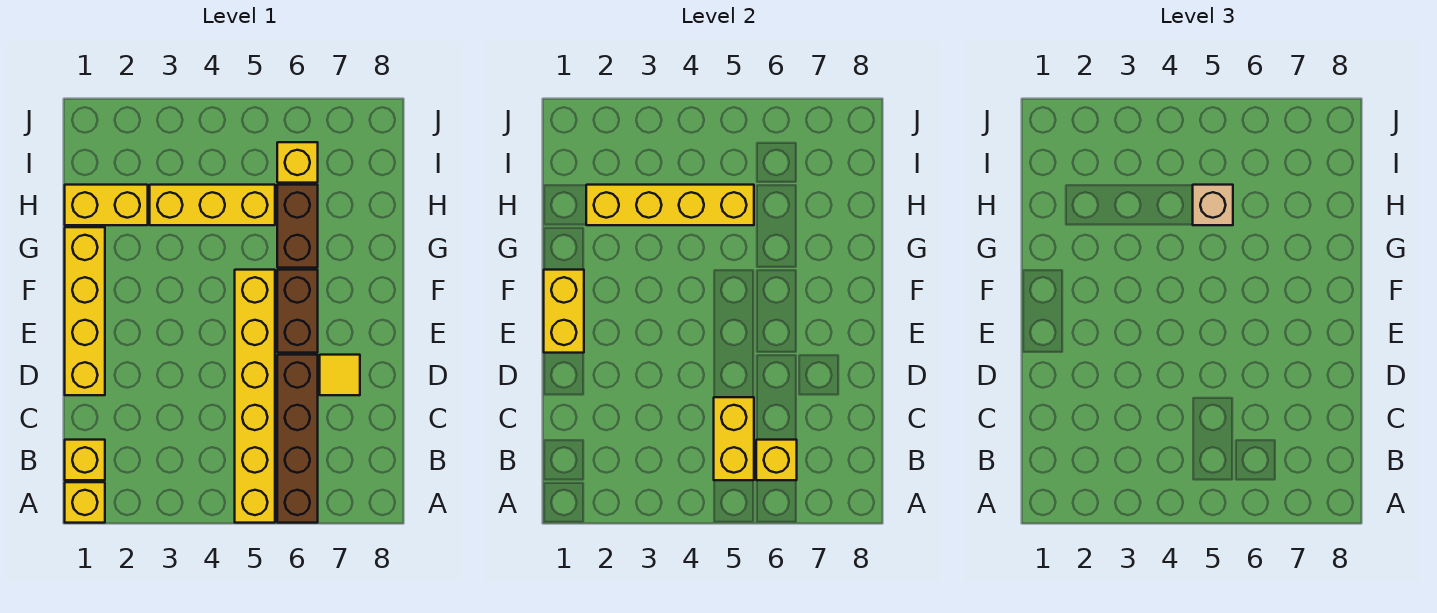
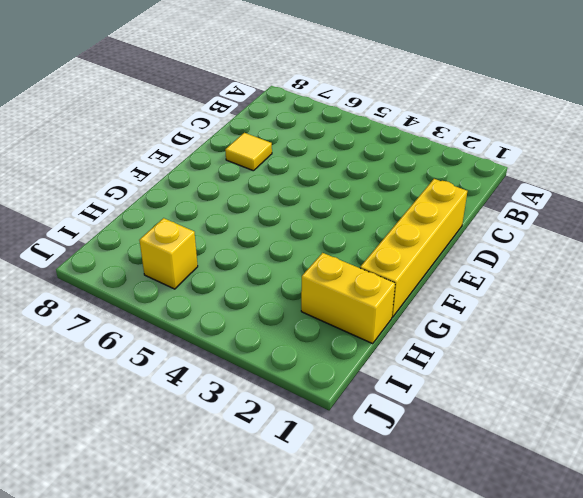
none -> yellow brick A1 level 1
none -> yellow brick A5:F5 level 1
none -> brown brick A6:D6 level 1

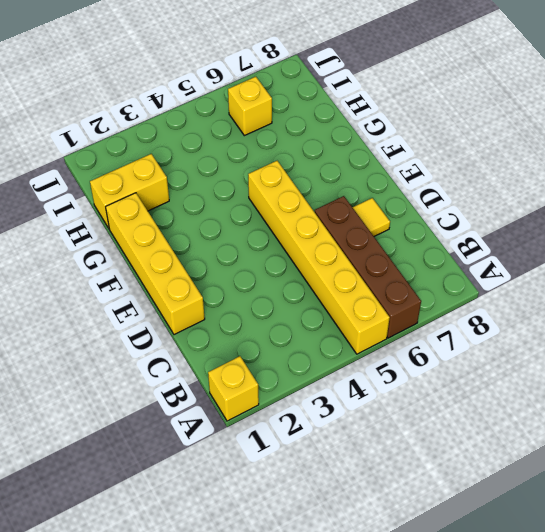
none -> yellow brick B1 level 1
none -> brown brick E6:F6 level 1
none -> brown brick G6:H6 level 1

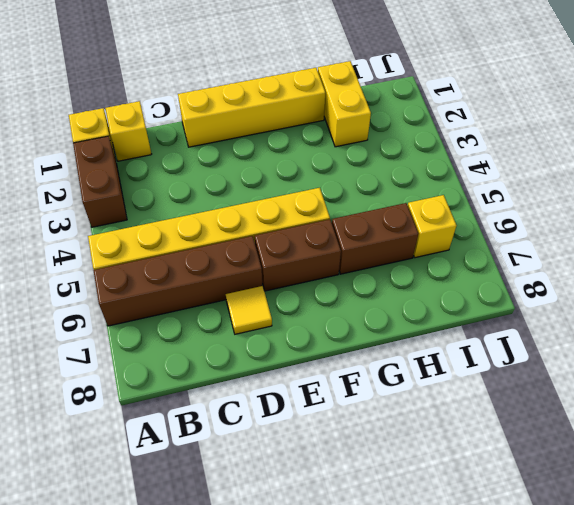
brown brick A2:A3 level 1 -> none
none -> yellow brick H3:H5 level 1
none -> yellow brick B5:C5 level 2
none -> yellow brick B6 level 2

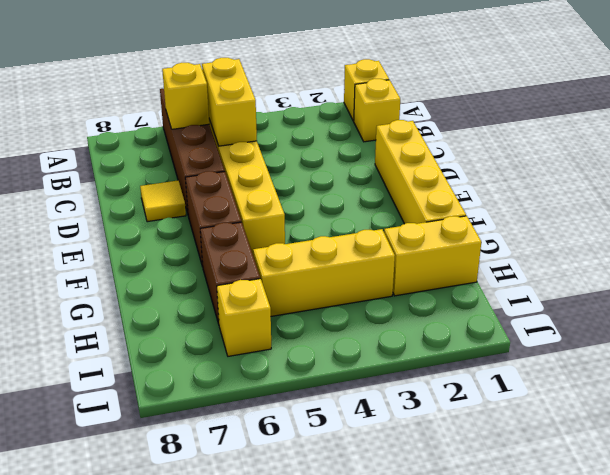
none -> yellow brick E1:F1 level 2
none -> yellow brick H2:H5 level 2
none -> tan brick H5 level 3

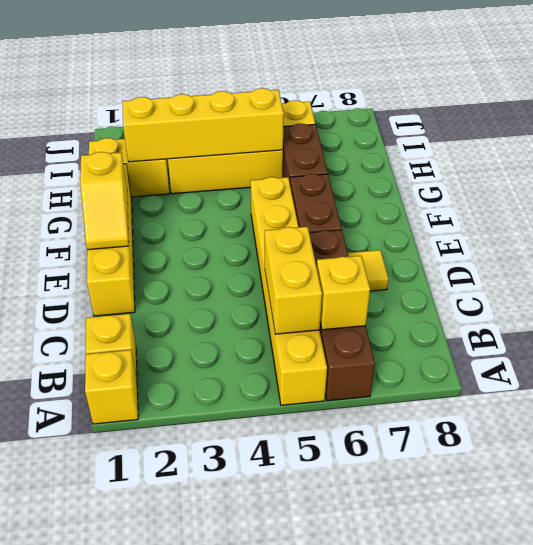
yellow slope E1:F1 level 2 top F -> yellow brick E1:F1 level 2
none -> tan brick H5 level 3

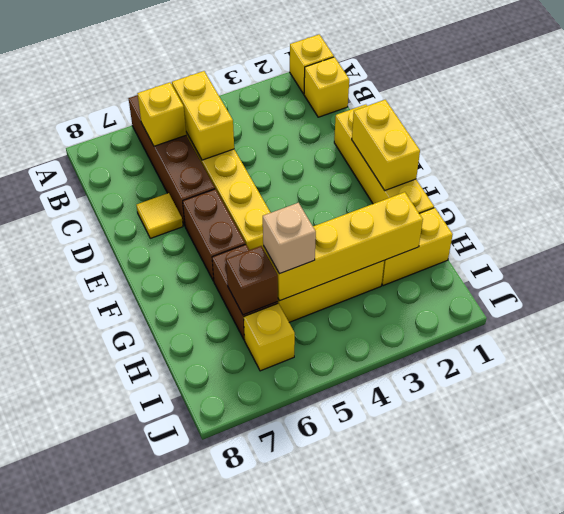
brown brick H6 level 2 -> none

